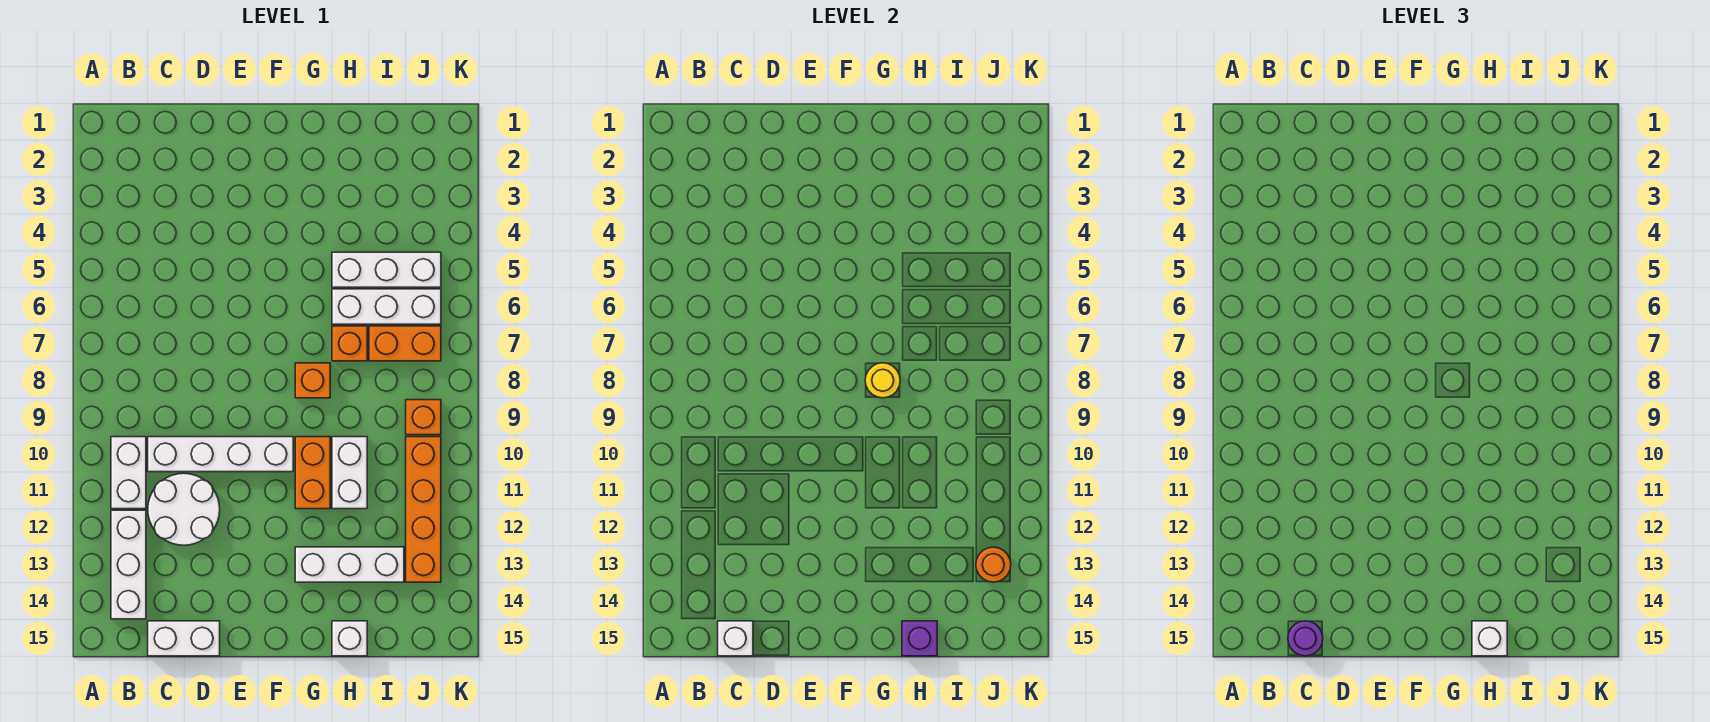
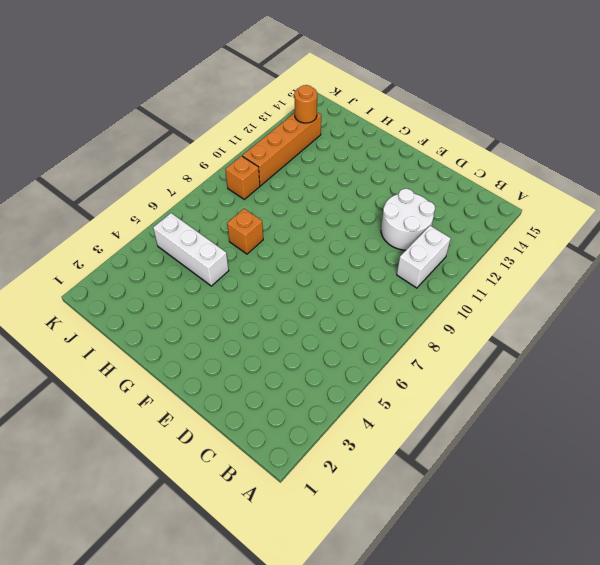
none -> white brick B12:B14 level 1
none -> white brick C10:F10 level 1
none -> white brick C15:D15 level 1

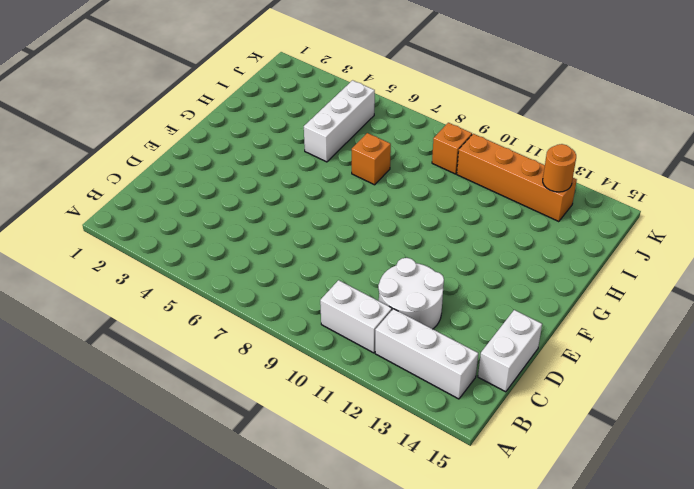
none -> white brick C10:F10 level 1
none -> orange brick G8 level 1
none -> orange brick G10:G11 level 1

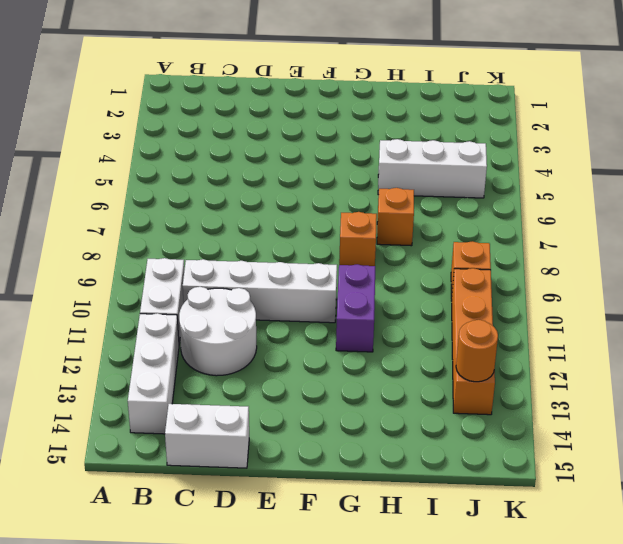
purple brick G10:G11 level 1 -> orange brick G10:G11 level 1
none -> white brick G13:I13 level 1
none -> white brick H6:J6 level 1
none -> white brick H10:H11 level 1

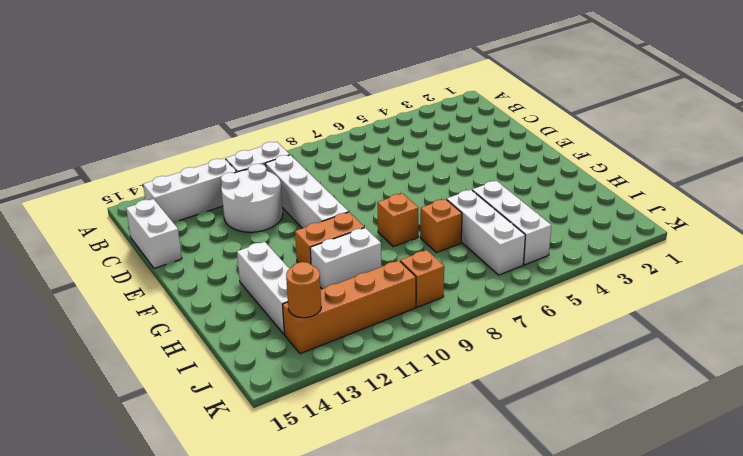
none -> white brick H15 level 1
none -> orange brick I7:J7 level 1
none -> white brick C15 level 2

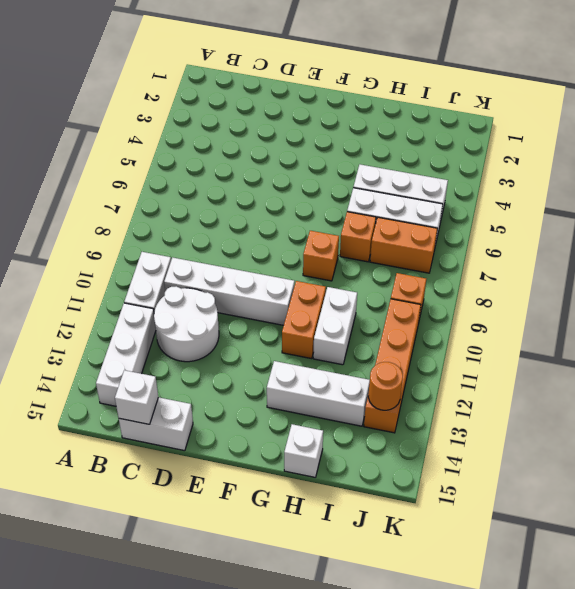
none -> yellow round brick G8 level 2
none -> purple brick H15 level 2
none -> purple round brick C15 level 3

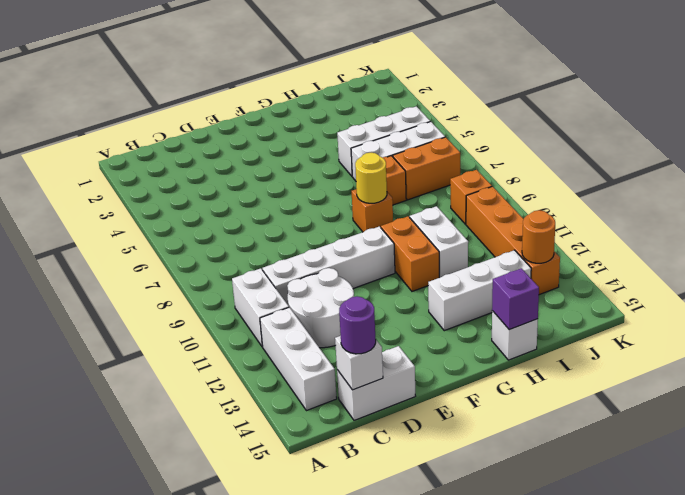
none -> white brick H15 level 3

